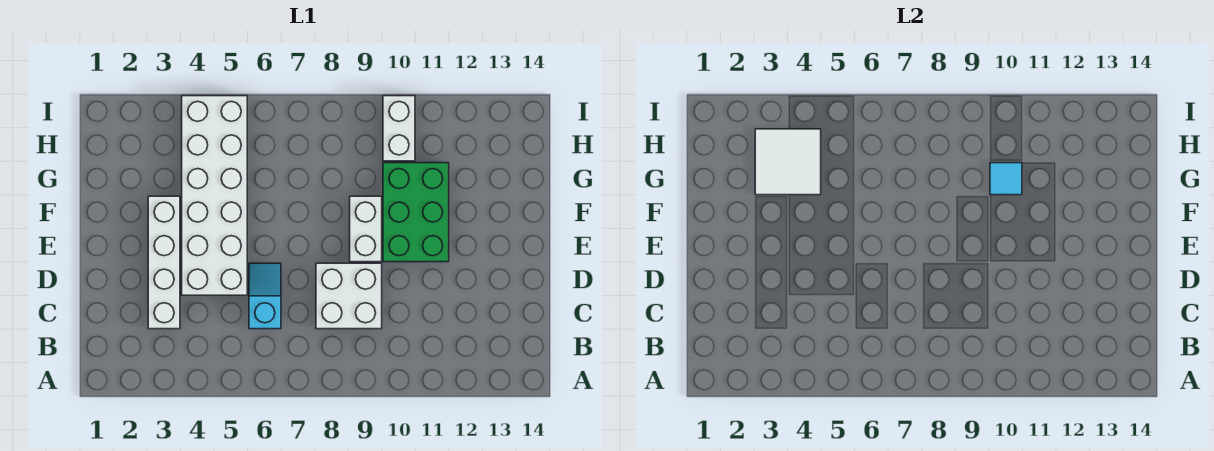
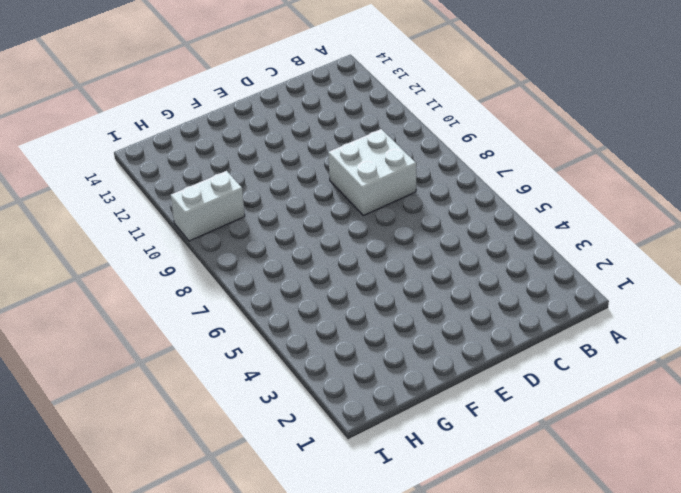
none -> white brick C3:F3 level 1
none -> cyan slope C6:D6 level 1 top C

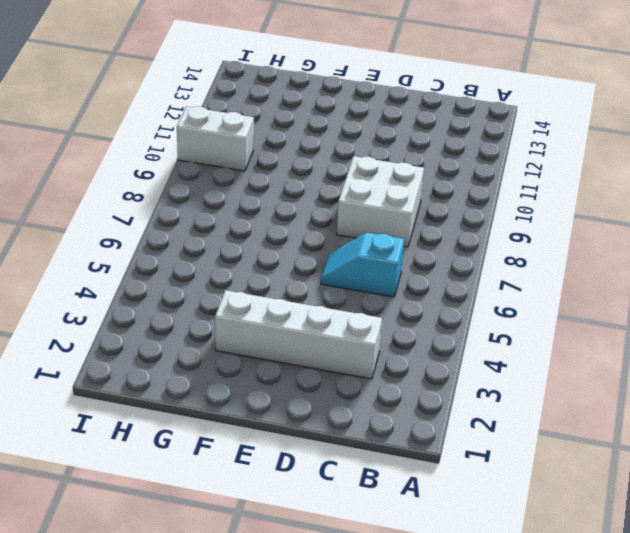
none -> white brick D4:I5 level 1
none -> white brick E9:F9 level 1

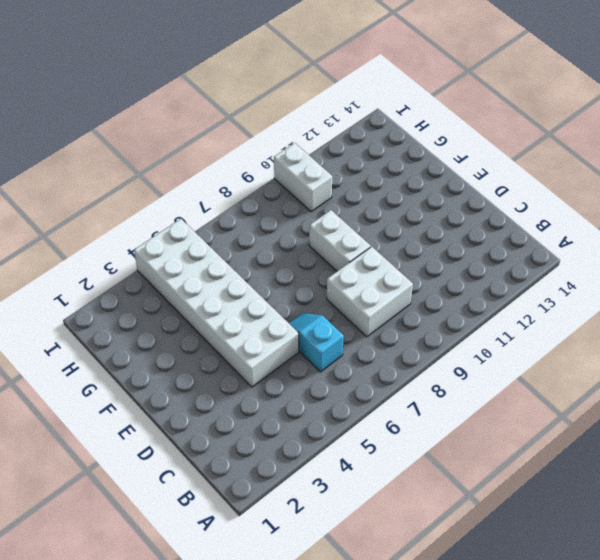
none -> white brick C3:F3 level 1
none -> green brick E10:G11 level 1

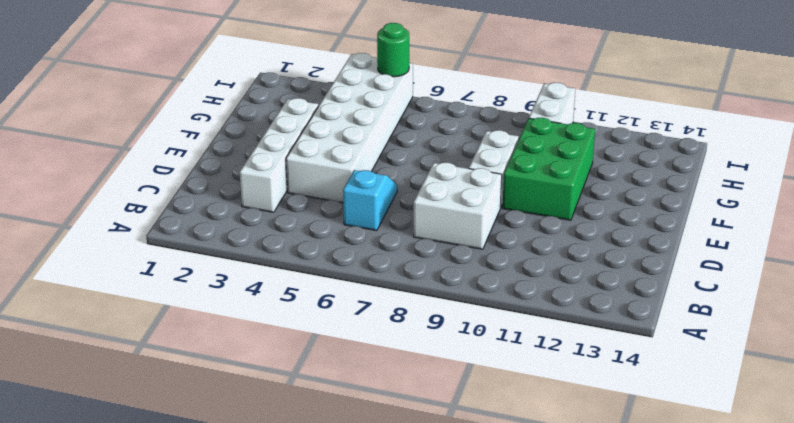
green round brick I5 level 2 -> none
none -> white tile G3:H4 level 2
none -> cyan tile G10 level 2

